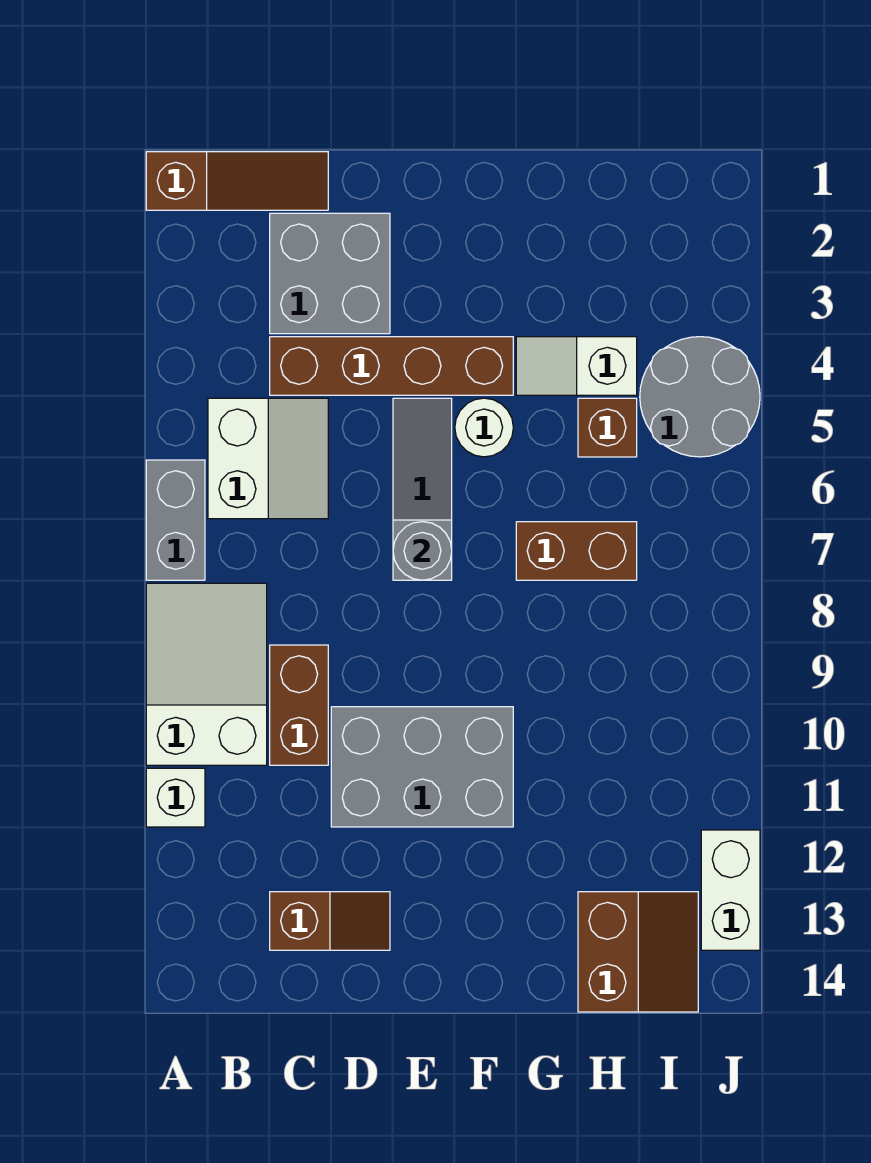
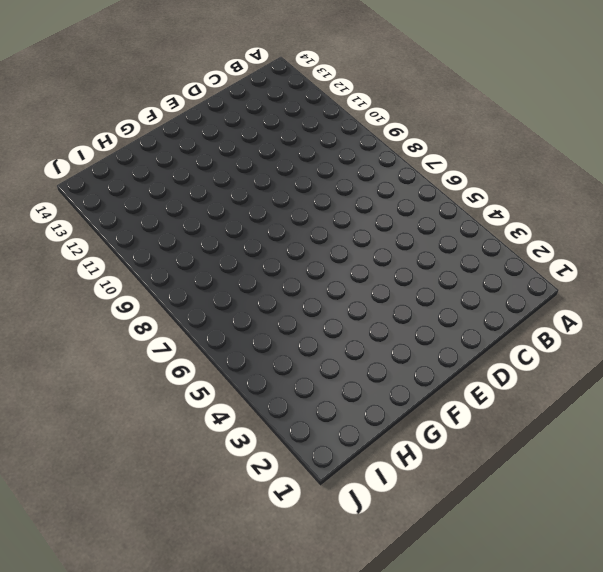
none -> brown slope A1:C1 level 1 top A
none -> grey brick A6:A7 level 1
none -> white slope A8:B10 level 1 top 10

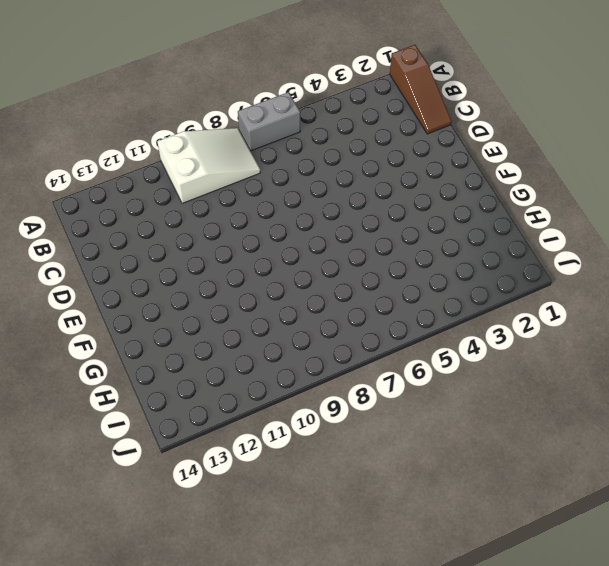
none -> white brick A11 level 1
none -> white slope B5:C6 level 1 top B
none -> grey brick C2:D3 level 1

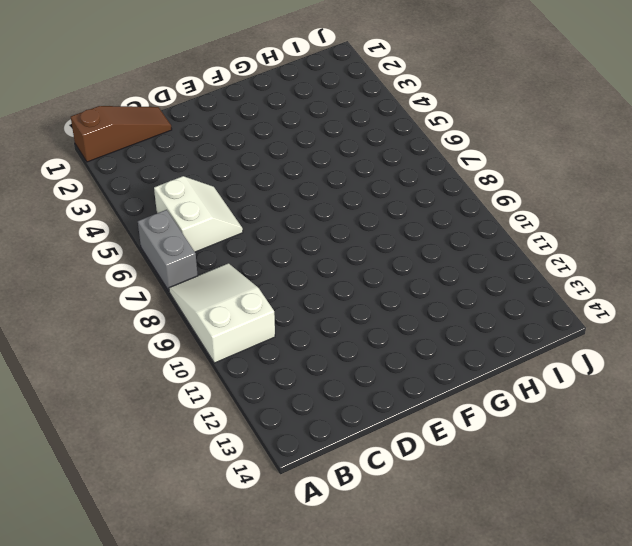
none -> white brick A11 level 1
none -> grey brick C2:D3 level 1
none -> brown brick C4:F4 level 1

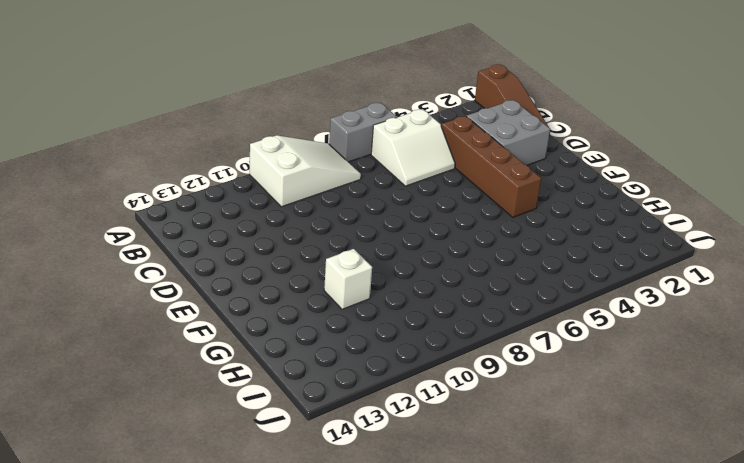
white brick G11 level 1 -> white brick A11 level 1
none -> brown brick C9:C10 level 1
none -> brown slope C13:D13 level 1 top C
none -> grey brick D10:F11 level 1

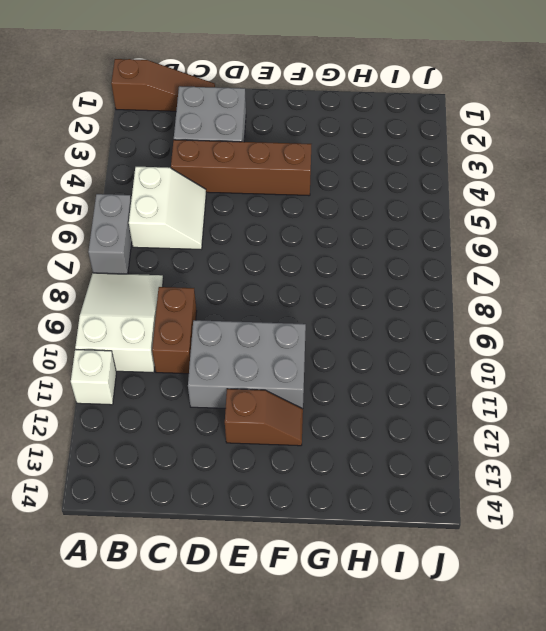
brown slope E12:F12 level 1 top E -> brown slope C13:D13 level 1 top C
none -> grey slope E5:E7 level 1 top 7
none -> white round brick F5 level 1
none -> white slope G4:H4 level 1 top H

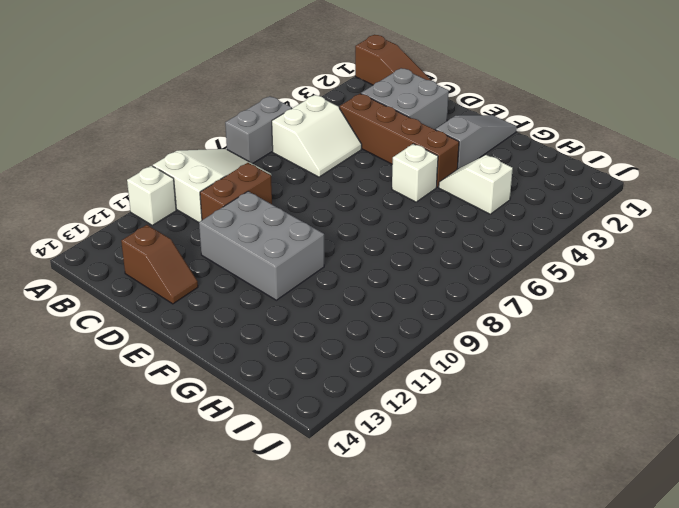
grey slope F1:F3 level 1 top 3 -> grey slope E5:E7 level 1 top 7
white brick F5 level 1 -> white round brick F5 level 1
none -> brown brick G7:H7 level 1
none -> brown brick H5 level 1
none -> brown slope H13:I14 level 1 top H

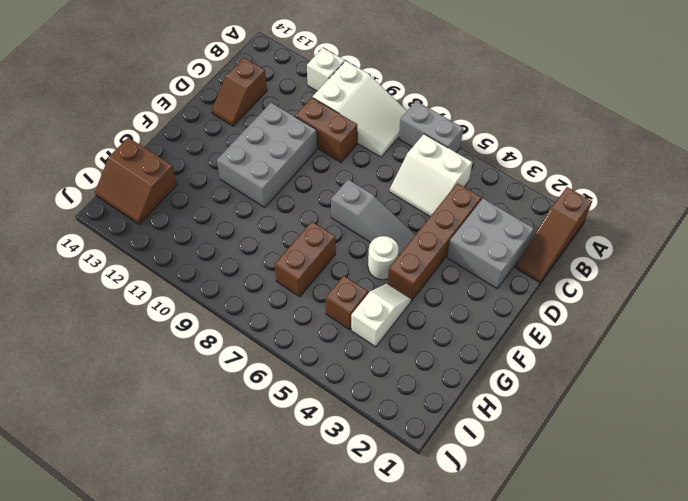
none -> grey round brick I4:J5 level 1
none -> white brick J12:J13 level 1
none -> grey round brick E7 level 2

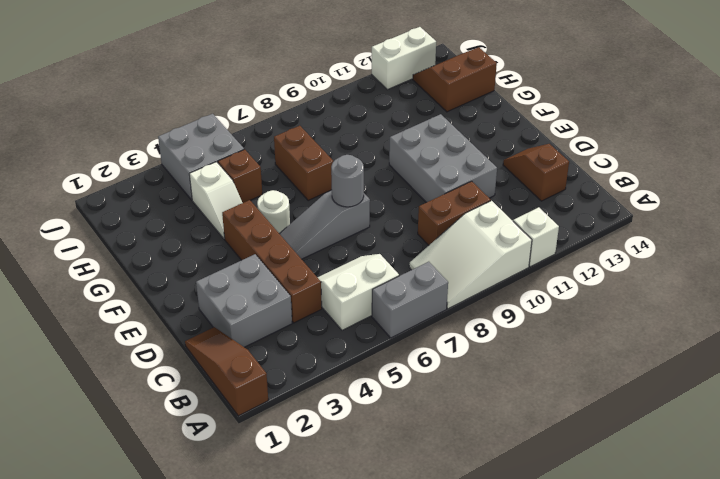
grey brick I4:J5 level 1 -> grey round brick I4:J5 level 1

